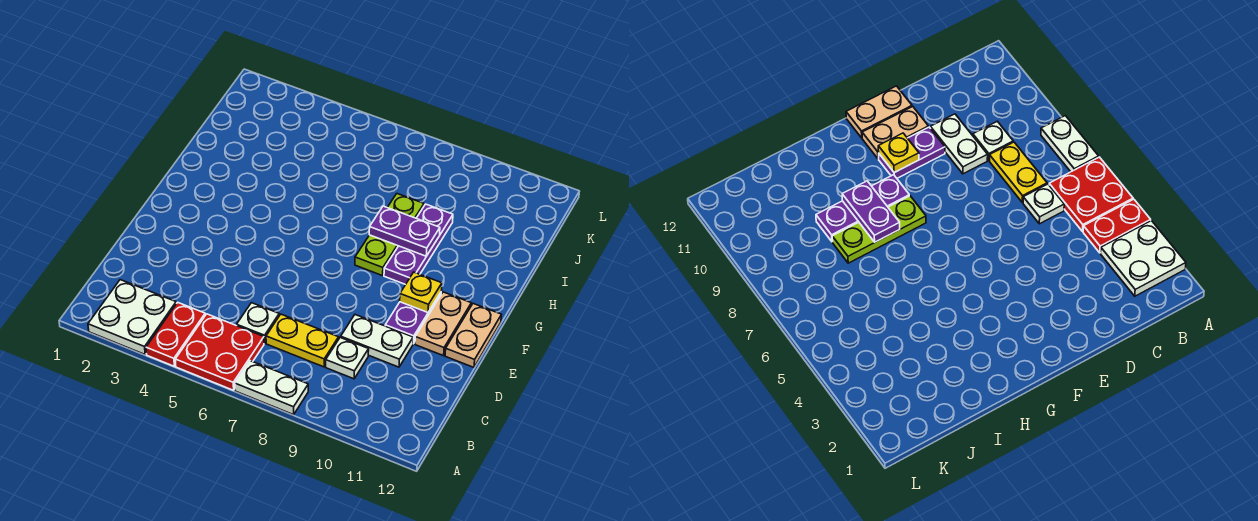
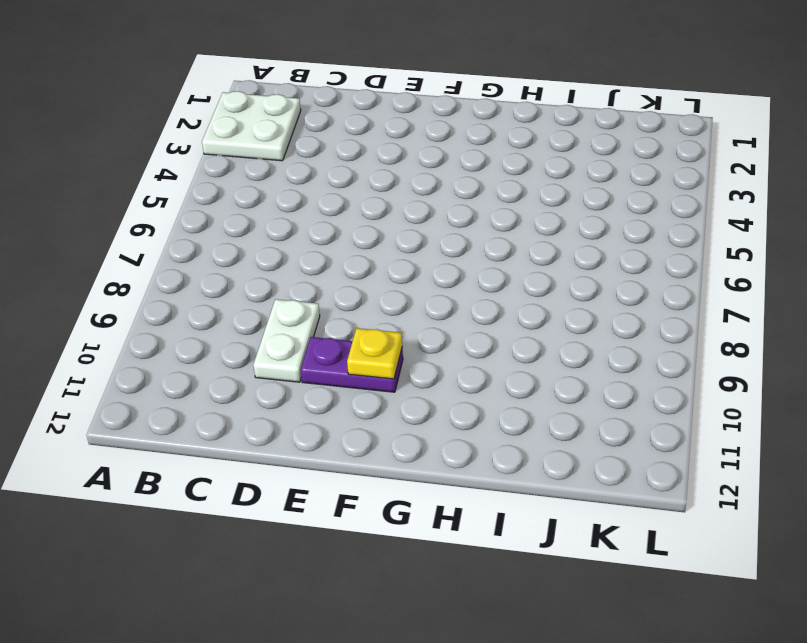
none -> red plate A4:B4 level 1
none -> red plate A5:B6 level 1
none -> white plate A7:A8 level 1

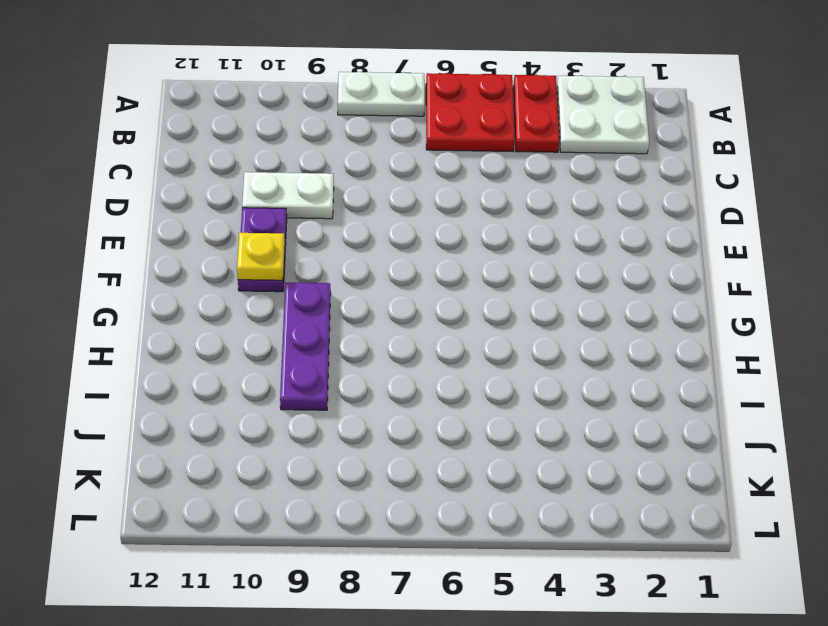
none -> white plate C6 level 1
none -> yellow plate C7:C8 level 1
none -> white plate C9 level 1

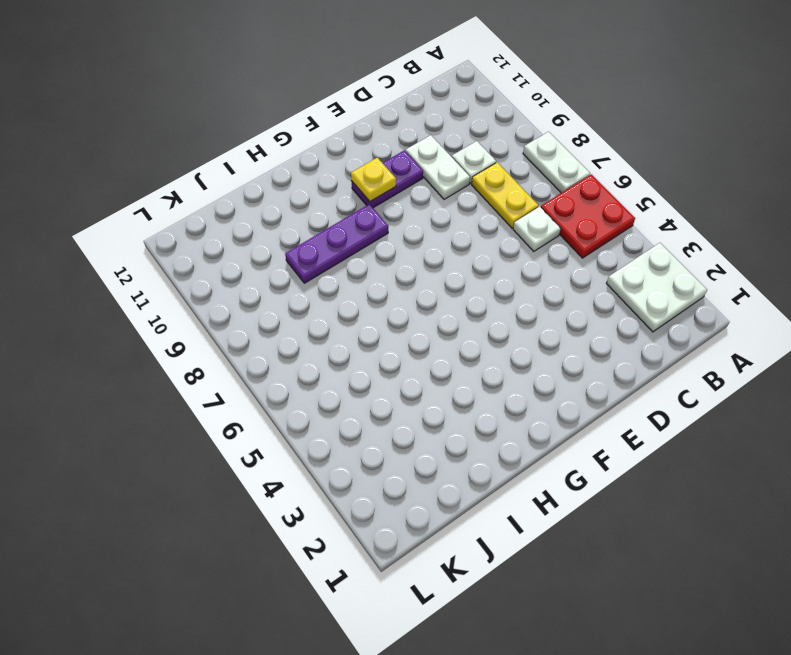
none -> red plate A4:B4 level 1
none -> tan plate E11:F11 level 1
none -> tan plate E12:F12 level 1

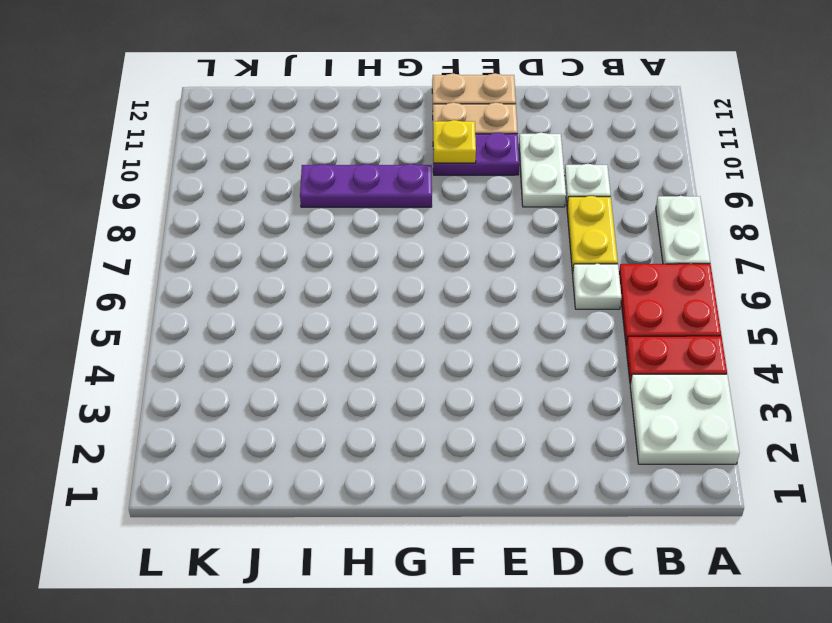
none -> lime plate G8:I8 level 1
none -> purple plate H8:H9 level 2

